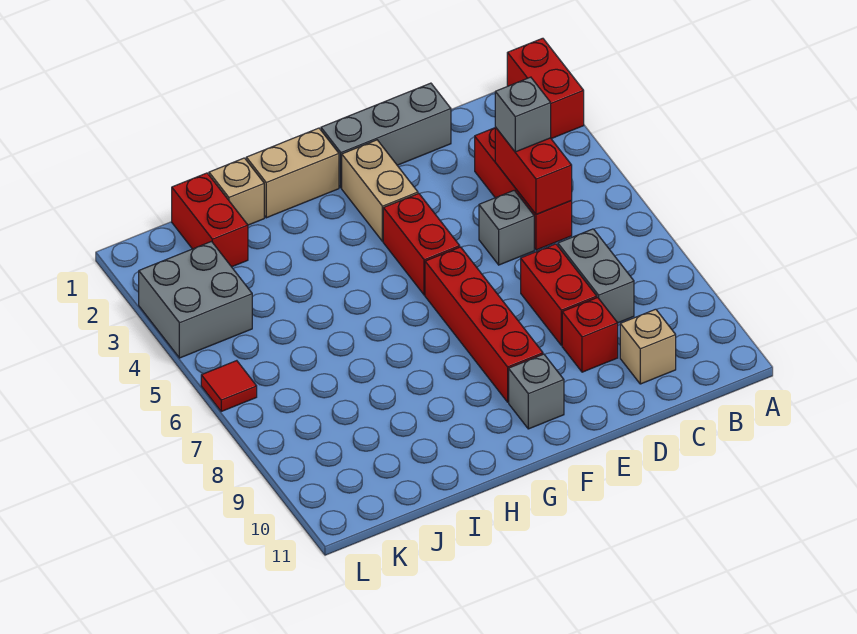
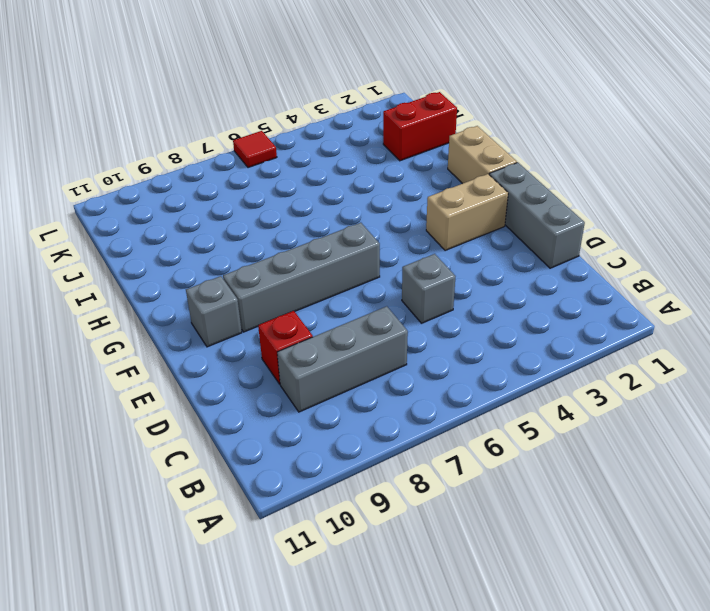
grey brick C7:C9 level 1 -> grey brick C7:C8 level 1
grey brick F6:F9 level 1 -> red brick F6:F9 level 1
none -> red brick A1:A2 level 1
none -> red brick C3:C5 level 1
none -> tan brick C10 level 1

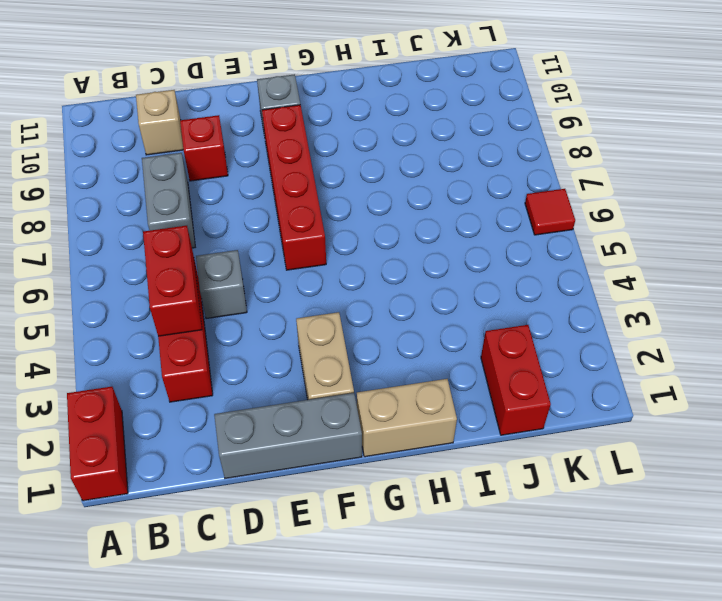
none -> red brick D7:D8 level 1
none -> red brick F4:F5 level 1
none -> tan brick I1 level 1

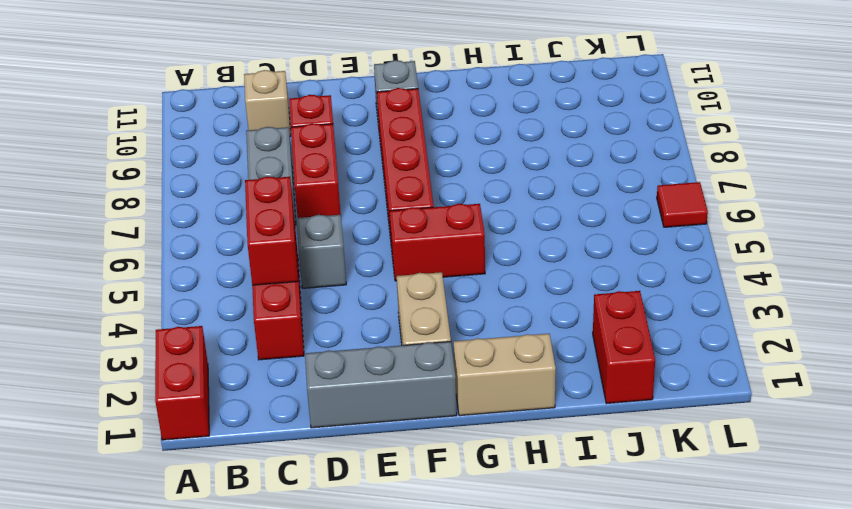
red brick F5:G5 level 1 -> red brick F4:F5 level 1
none -> tan brick I1 level 1
none -> grey brick K3:L4 level 1
none -> grey brick C4 level 3

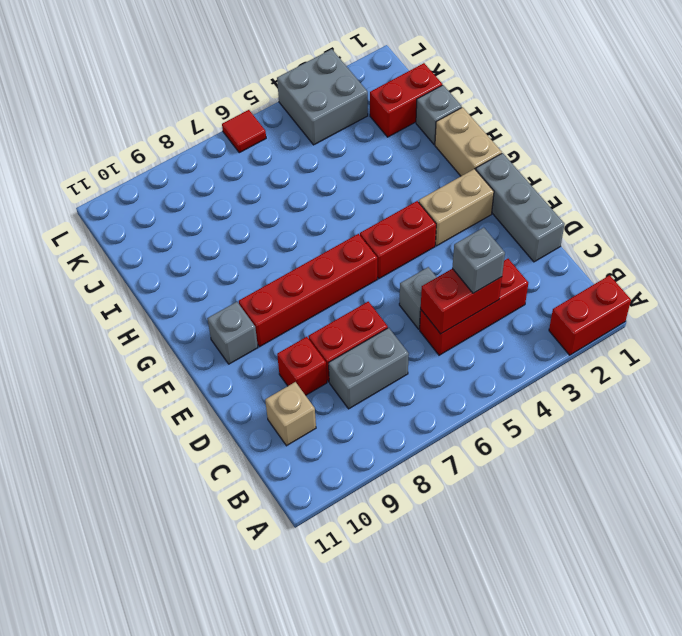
grey brick I1 level 1 -> tan brick I1 level 1

